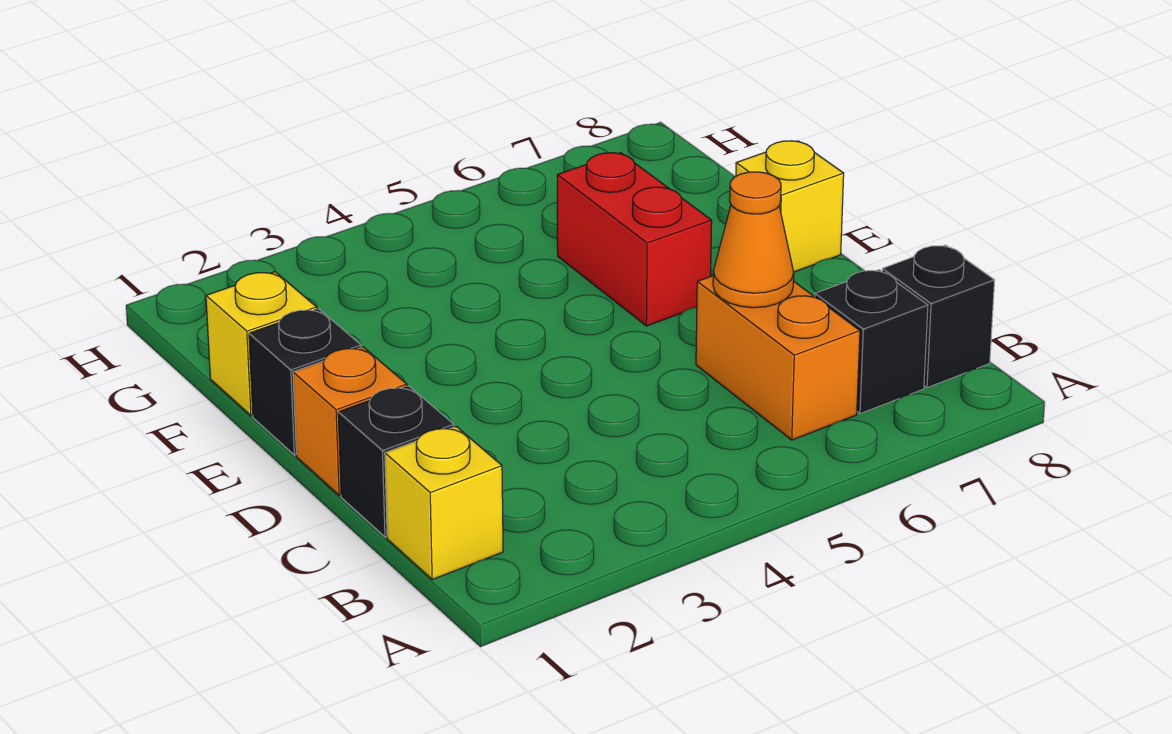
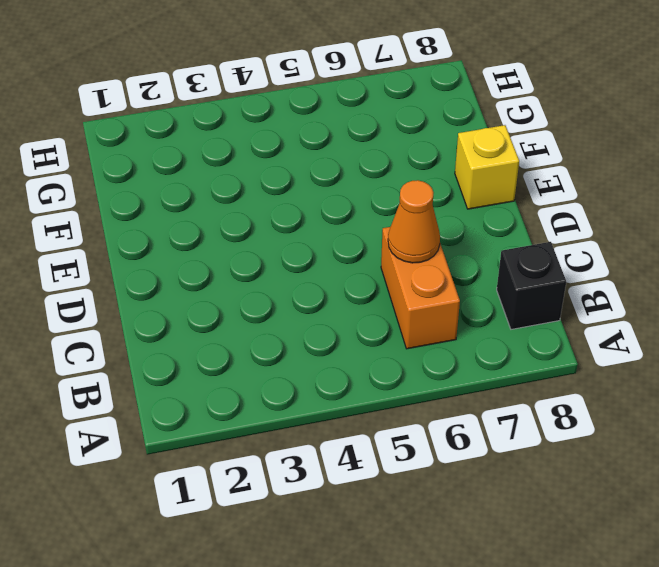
none -> yellow brick B1 level 1
none -> black brick B7 level 1

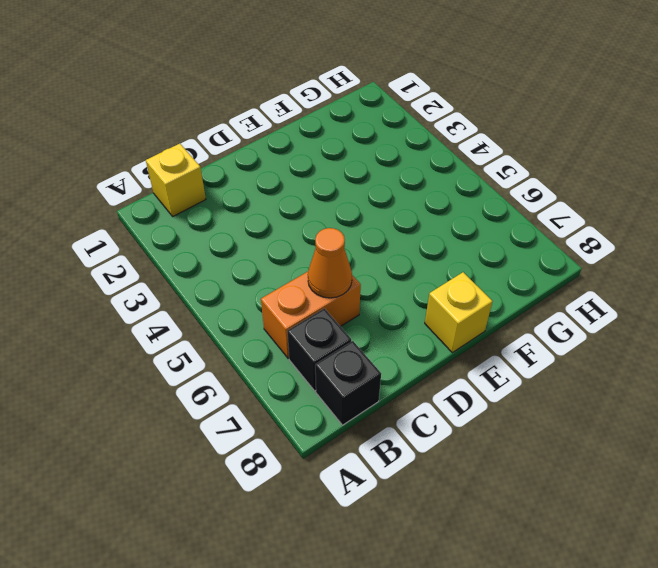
none -> black brick C1 level 1
none -> orange brick D1 level 1

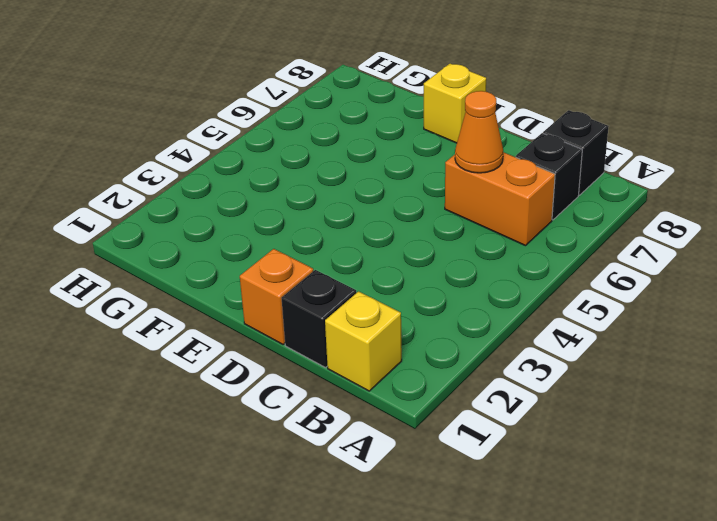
none -> black brick E1 level 1
none -> red brick E6:F6 level 1

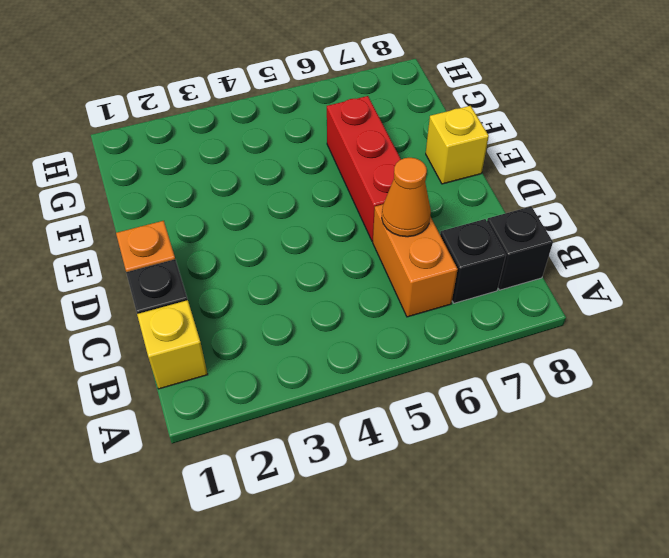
red brick D6:F6 level 1 -> red brick E6:F6 level 1
none -> black brick E1 level 1
none -> yellow brick F1 level 1

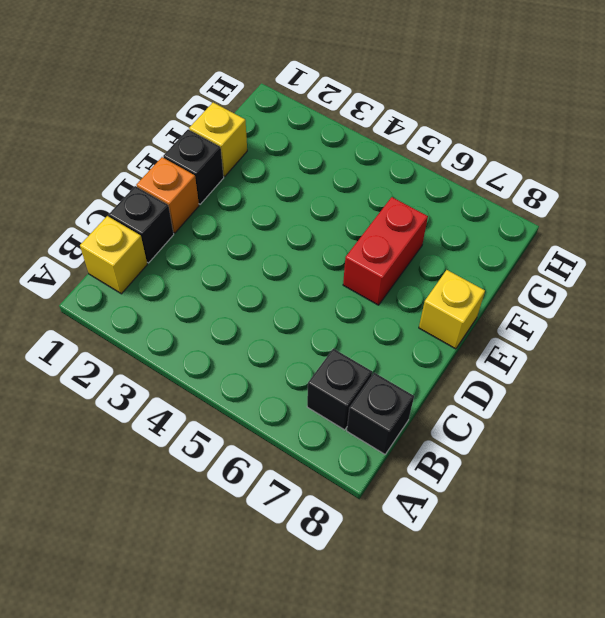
none -> orange brick B6:C6 level 1
none -> orange cone C6 level 2

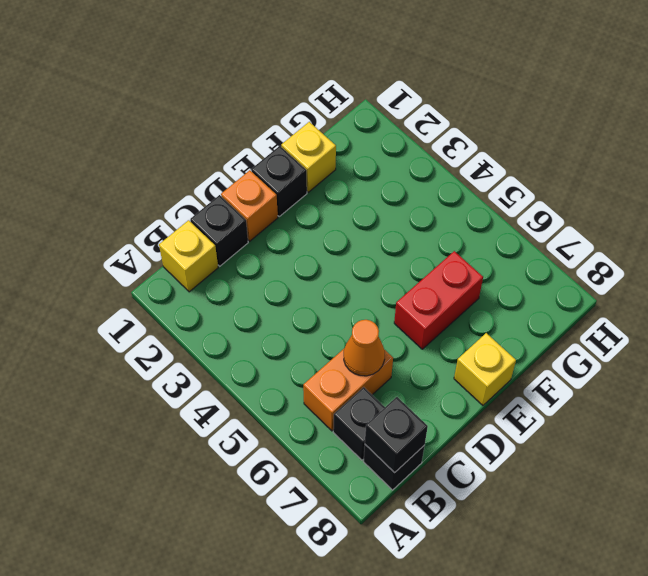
black brick B8 level 2 -> none

